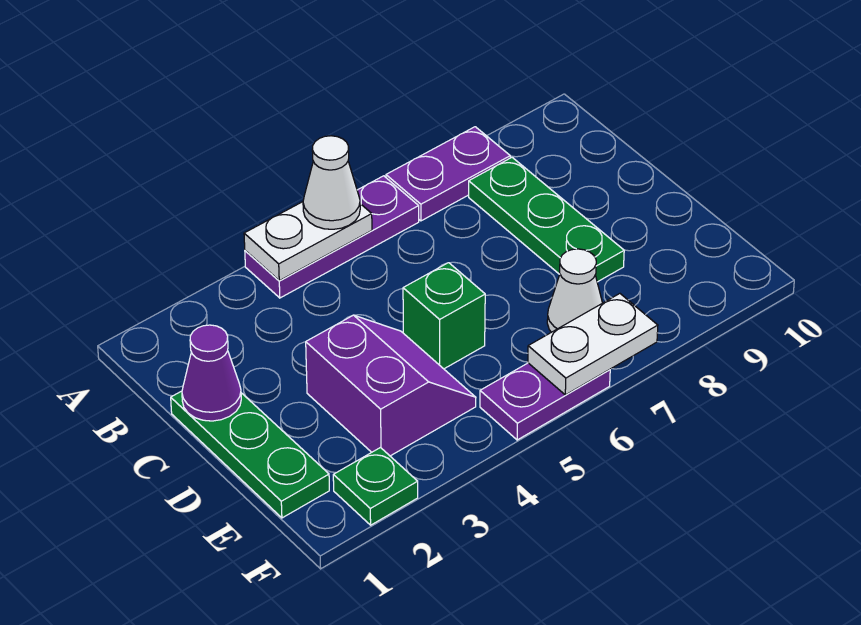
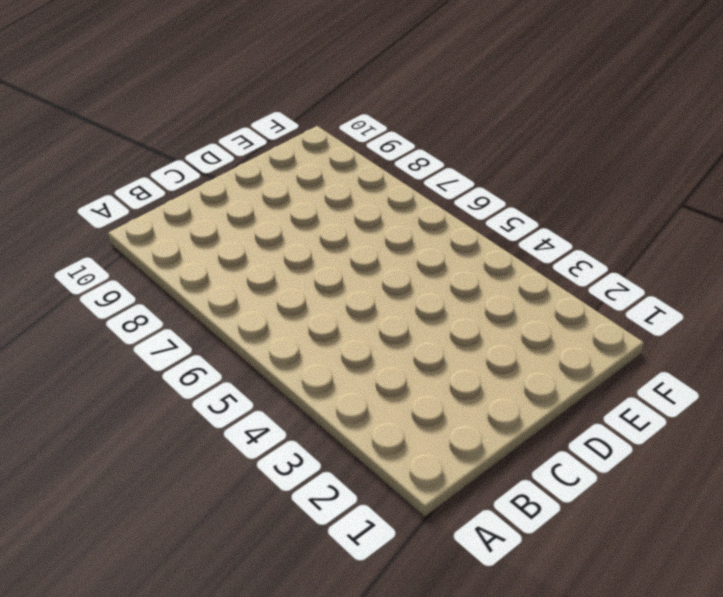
none -> purple plate A4:A6 level 1
none -> purple plate A7:A8 level 1
none -> green plate B8:D8 level 1

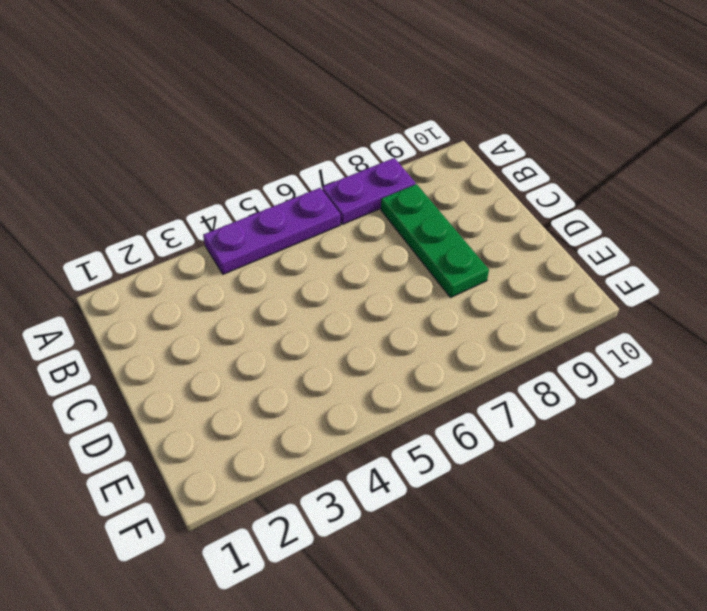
none -> green plate C1:E1 level 1
none -> purple slope D3:E4 level 1 top 3
none -> green brick D5 level 1

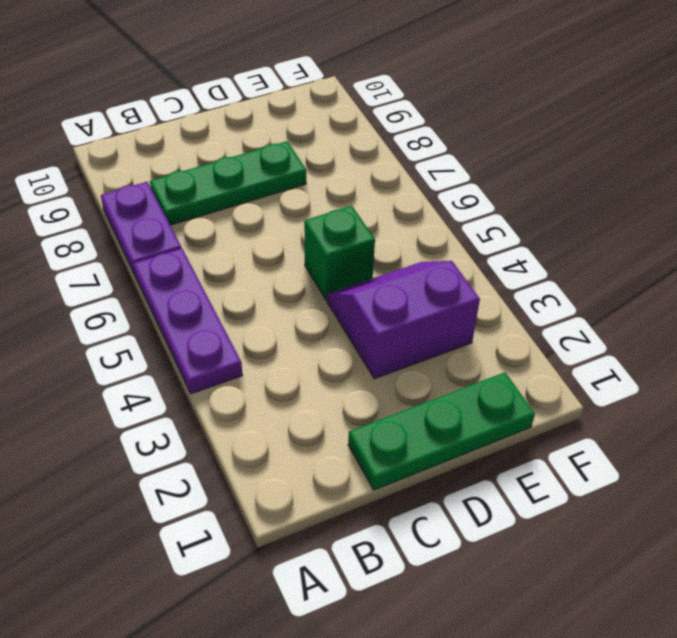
none -> white cone E7 level 1
none -> green plate F2 level 1
none -> purple plate F5:F6 level 1

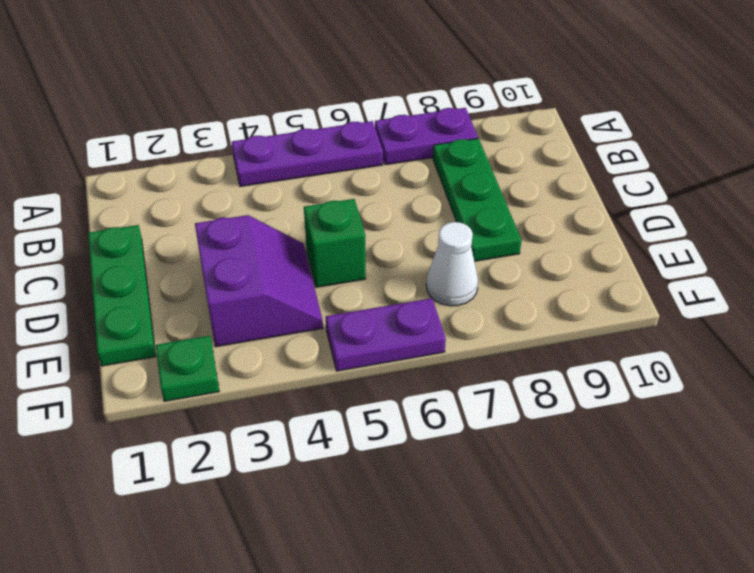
none -> white plate A4:A5 level 2
none -> purple cone C1 level 2
none -> white plate F6:F7 level 2

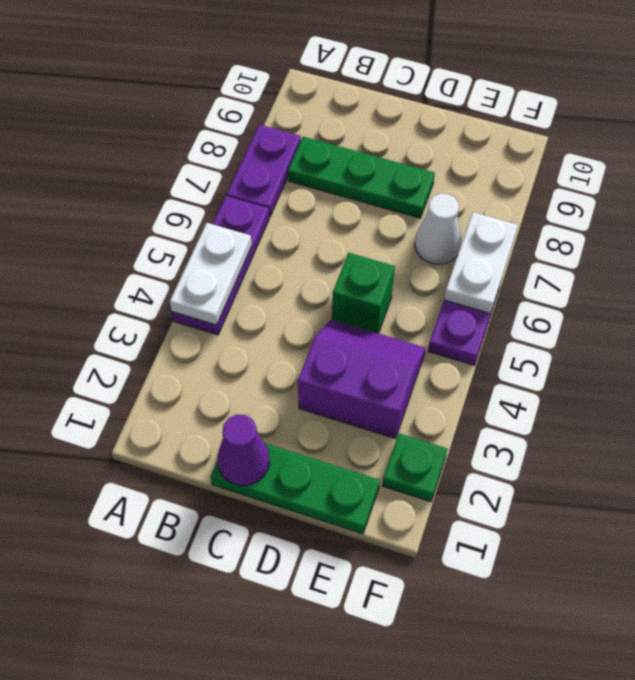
none -> white cone A5 level 3

